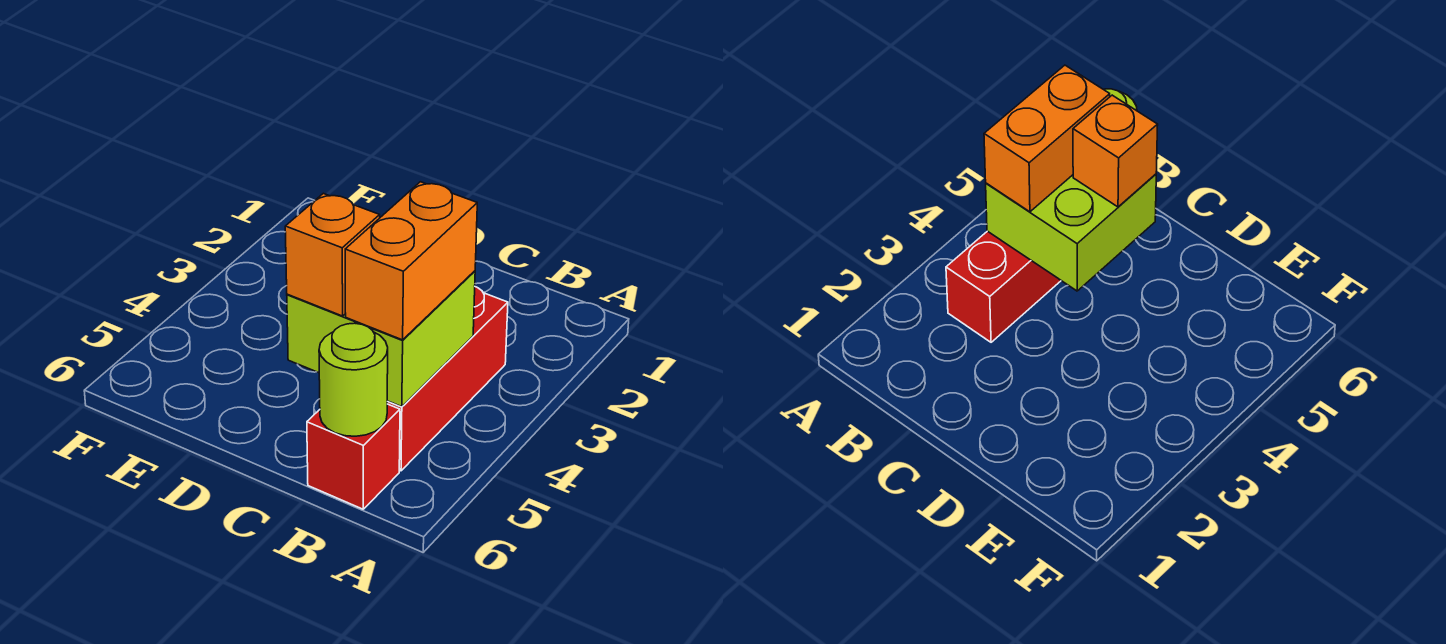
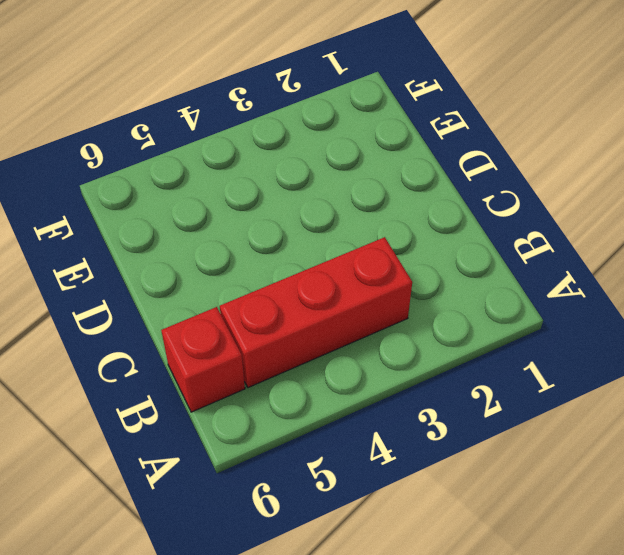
none -> lime brick B4:C5 level 2
none -> lime round brick B6 level 2

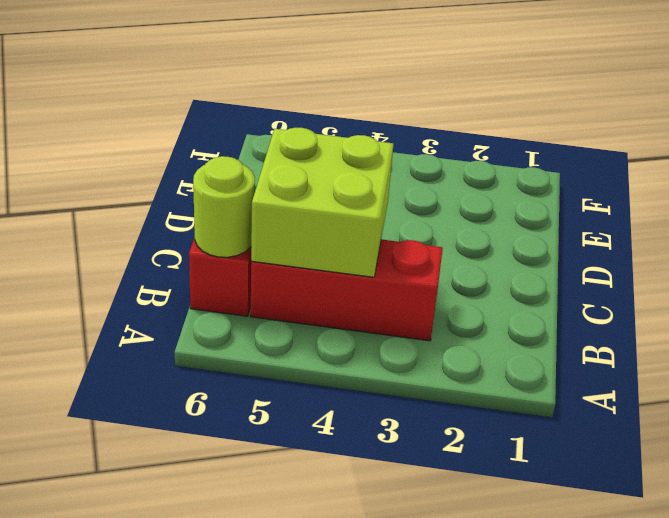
none -> orange brick B4:B5 level 3
none -> orange brick C5 level 3

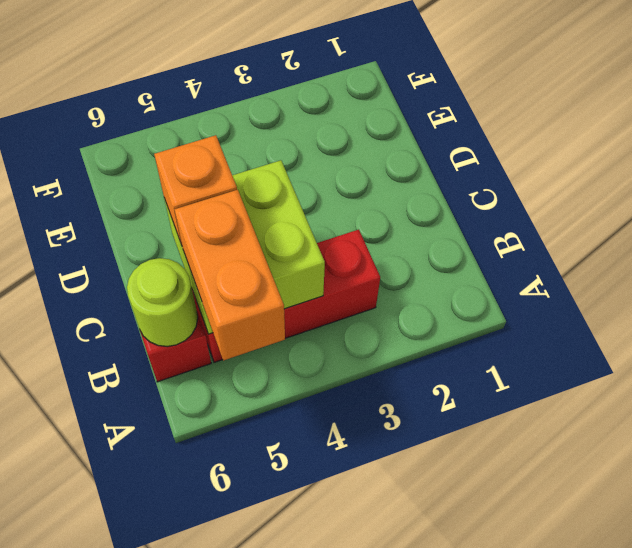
orange brick A5:B5 level 3 -> orange brick B4:B5 level 3

